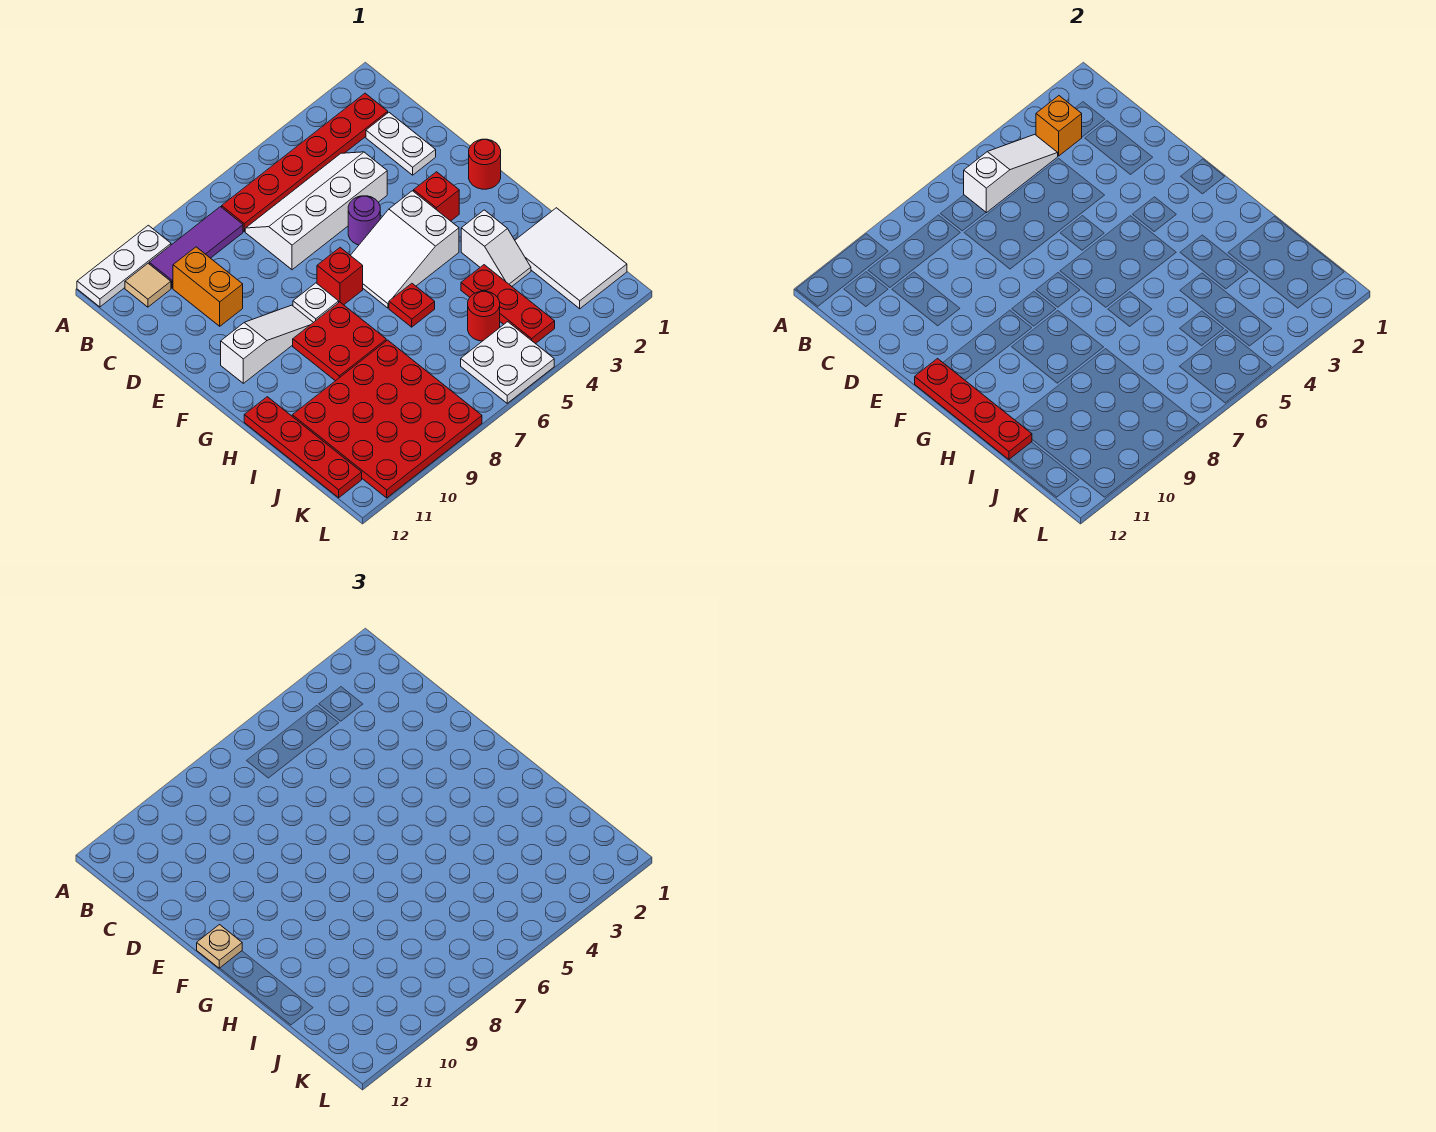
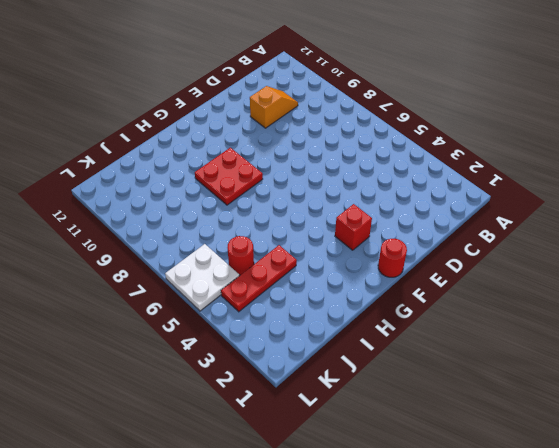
orange slope C10:D10 level 1 top D -> orange brick C10:D10 level 1
none -> white plate A10:A12 level 1
none -> red plate B2:B7 level 1
none -> purple tile B8:B10 level 1

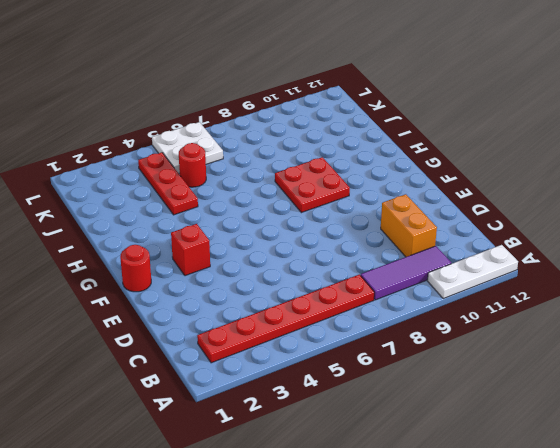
none -> tan tile B11 level 1
none -> white plate C2:D2 level 1
none -> white slope C4:D7 level 1 top D

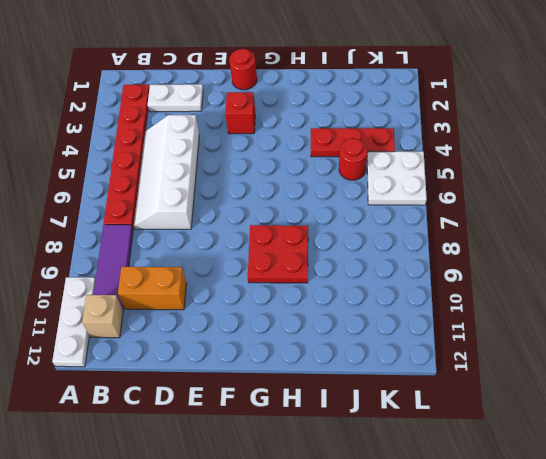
tan brick B11 level 1 -> tan tile B11 level 1
none -> purple round brick E5 level 1
none -> white slope F4:G6 level 1 top 4
none -> red brick F7 level 1

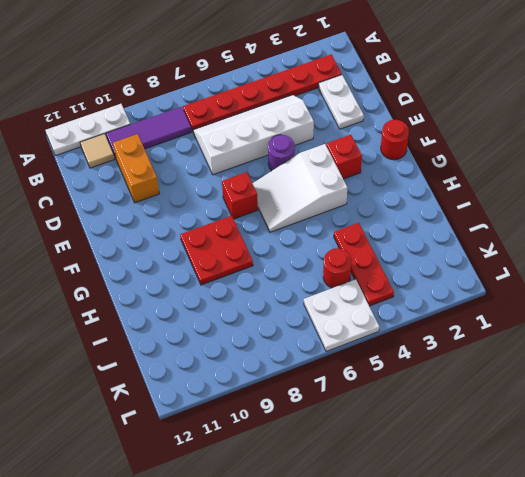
none -> white plate F8 level 1
none -> white slope F9:F11 level 1 top 11
none -> white slope H3:I3 level 1 top H

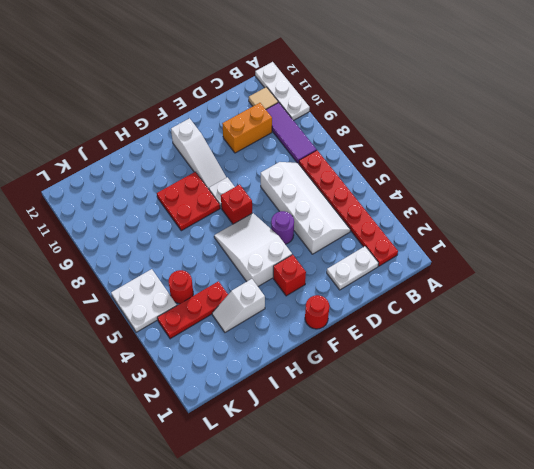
none -> red plate H6 level 1
none -> red plate H12:K12 level 1
none -> white tile I1:K2 level 1

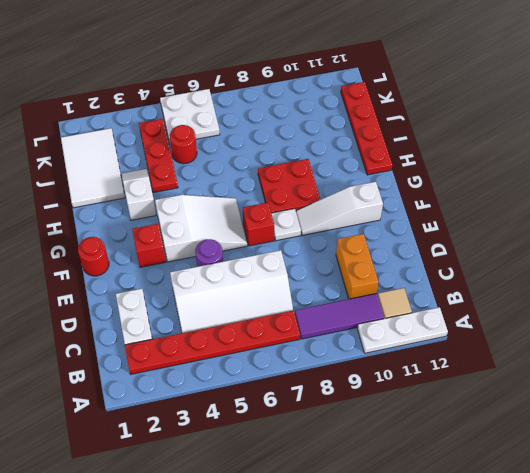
none -> red plate H6 level 1
none -> red plate I8:L11 level 1
none -> orange brick B3 level 2

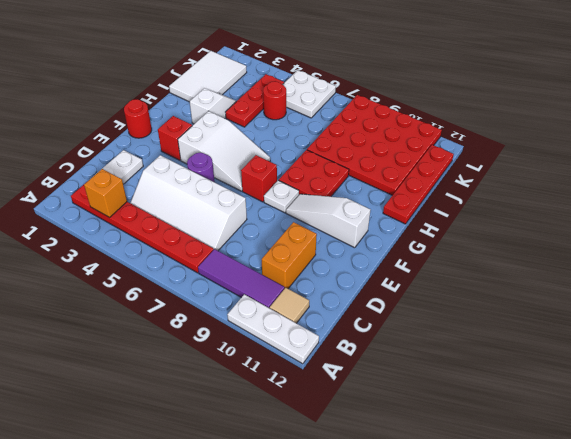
none -> red plate H6 level 1
none -> white slope B4:B6 level 2 top 6
none -> red plate F12:I12 level 2

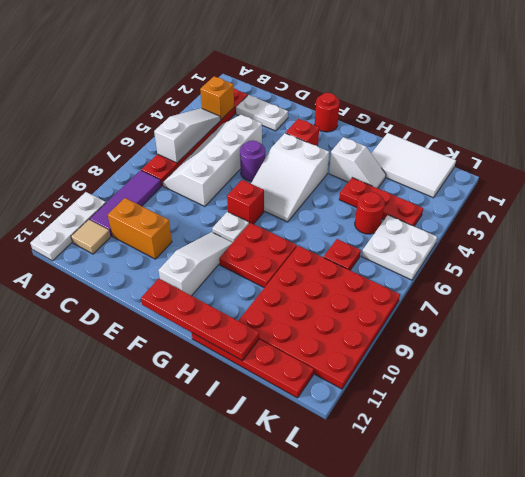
red plate J7 level 1 -> red plate H6 level 1
none -> tan plate F12 level 3

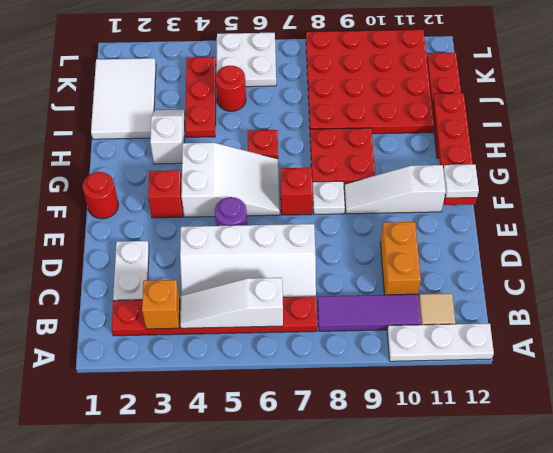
white plate F12 level 3 -> tan plate F12 level 3

